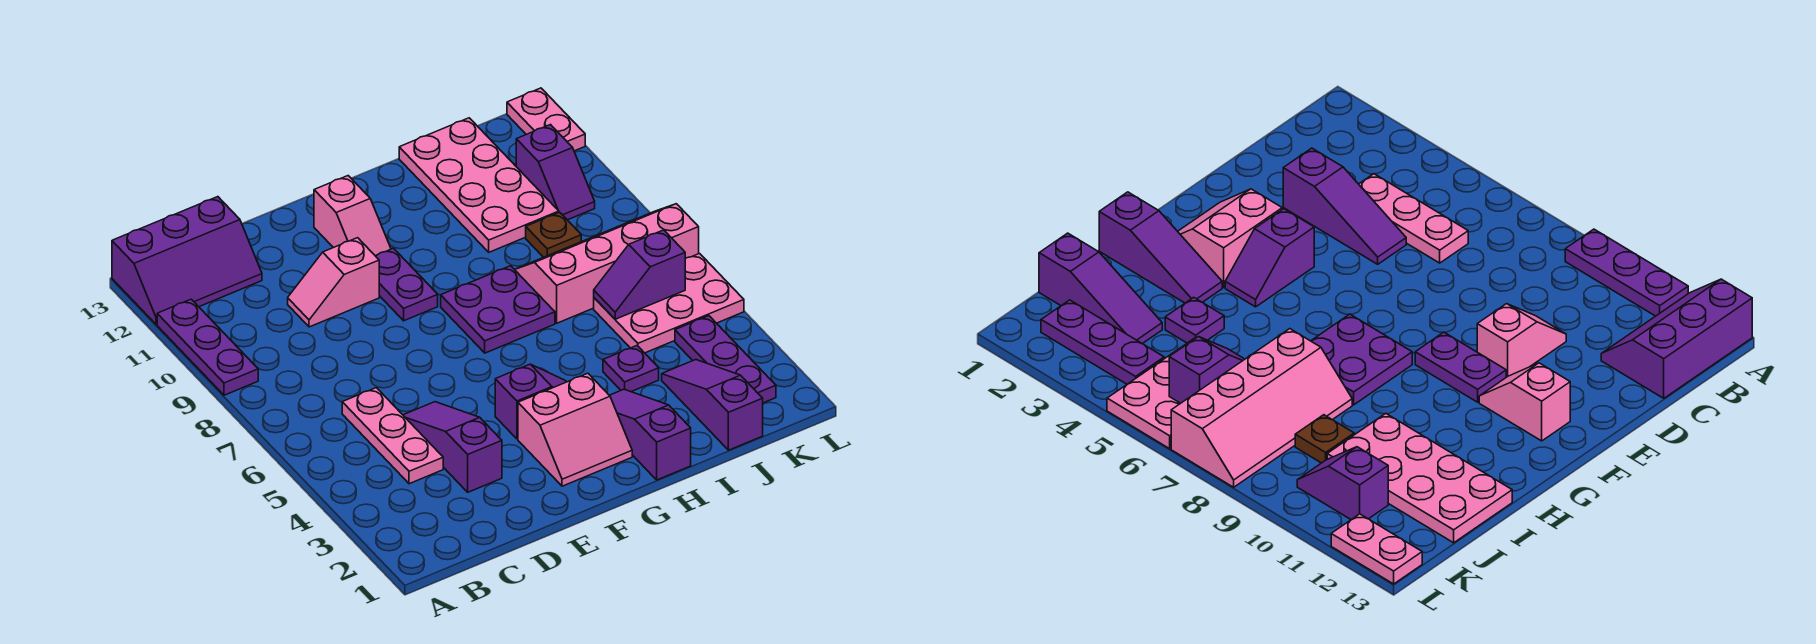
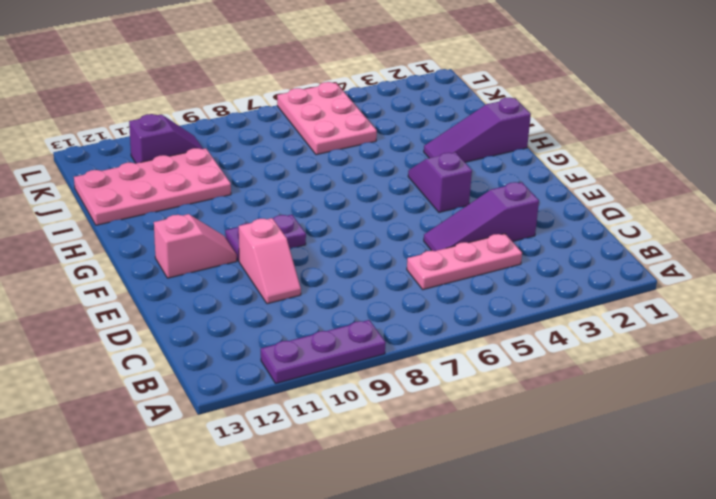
none -> purple slope A12:C13 level 1 top 13
none -> pink slope F2:G3 level 1 top 3
none -> purple plate G7:H8 level 1

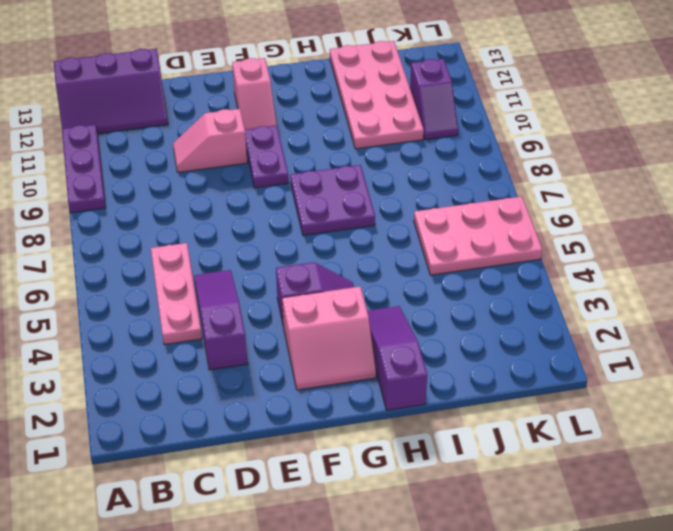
none -> purple plate I4 level 1
none -> pink slope I7:L8 level 1 top 7
none -> purple slope J1:J3 level 1 top 1

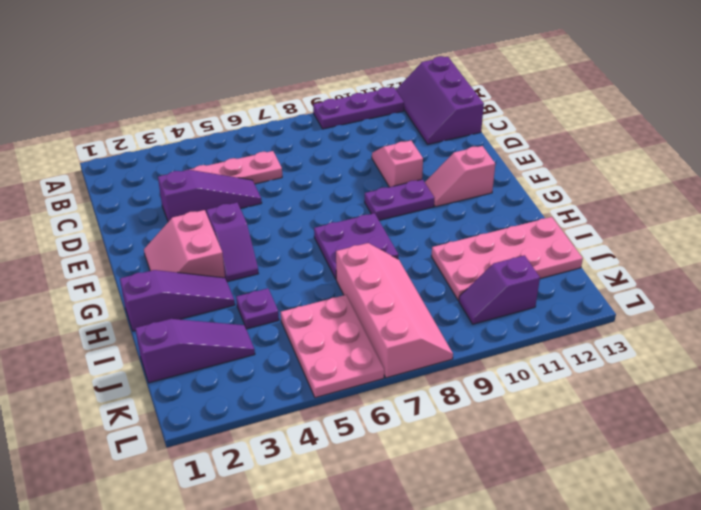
none -> brown plate J9 level 1
none -> purple plate K2:K4 level 1
none -> pink plate L12:L13 level 1

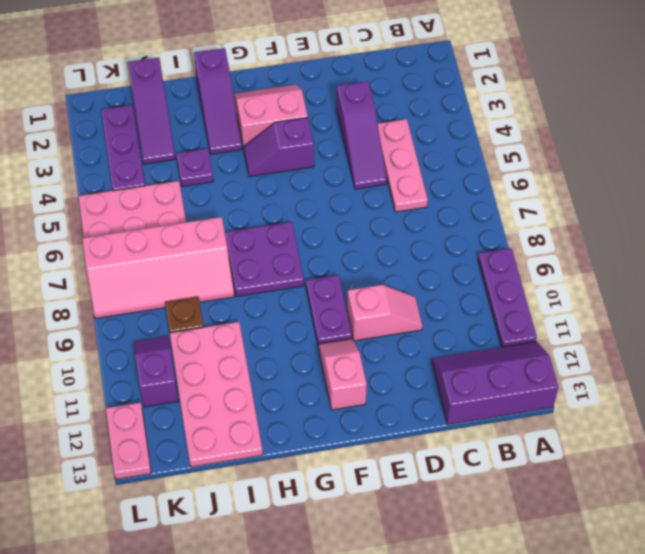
none -> purple slope J6:K6 level 2 top K

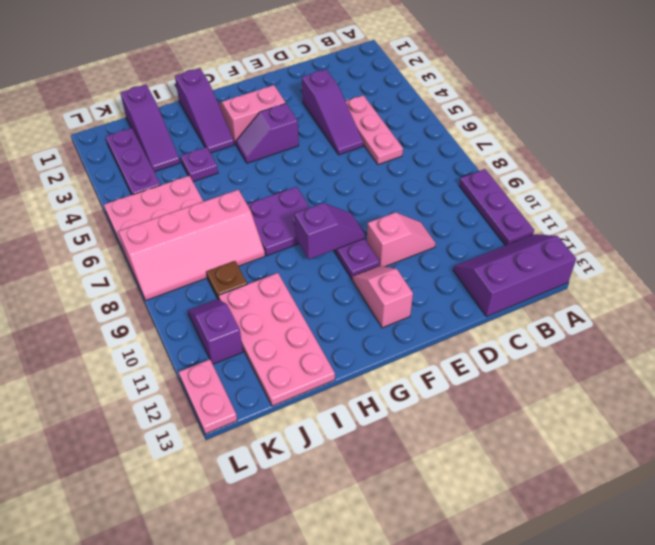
purple slope F9:G9 level 2 top G -> purple slope J6:K6 level 2 top K

